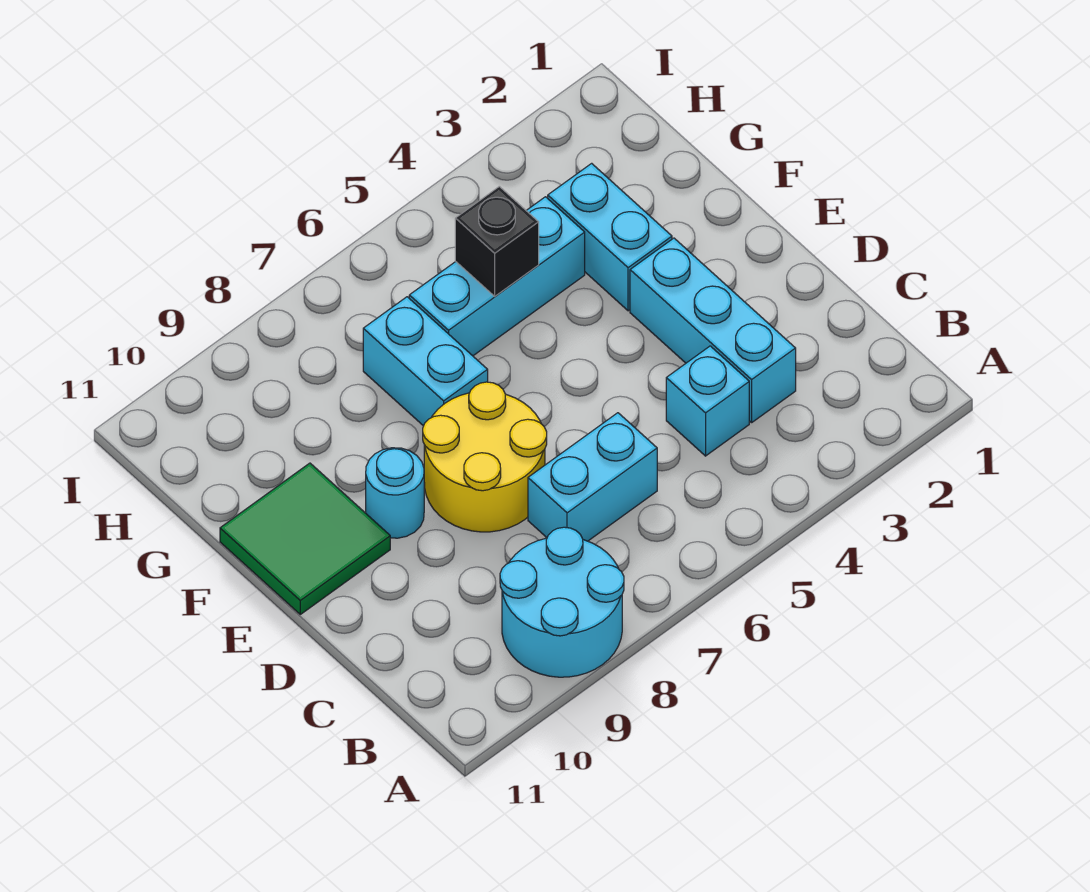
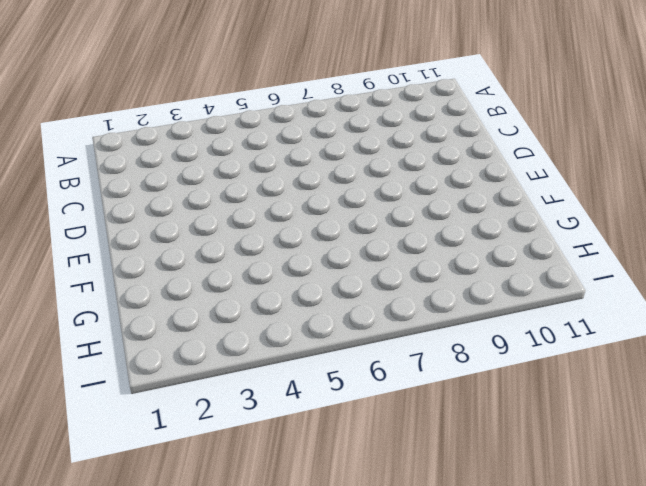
none -> cyan round brick A8:B9 level 1
none -> cyan brick C3:E3 level 1

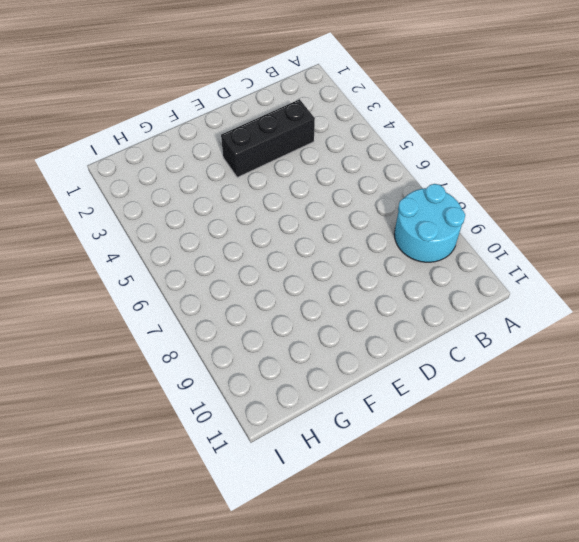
black brick C3:E3 level 1 -> cyan brick C3:E3 level 1
none -> cyan brick C4 level 1
none -> cyan brick C6:C7 level 1

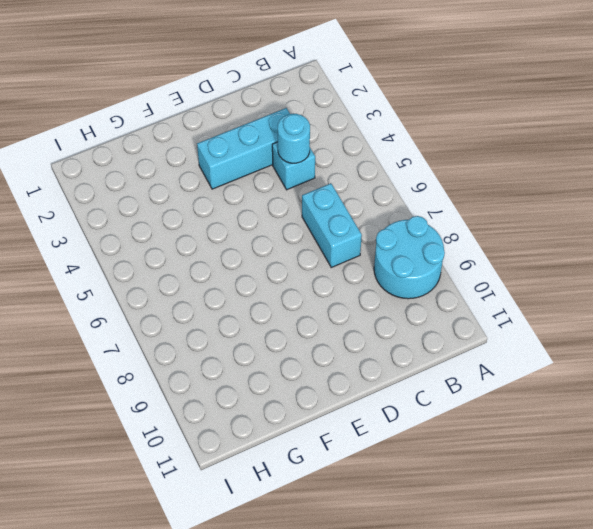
cyan round brick C4 level 2 -> cyan round brick E9 level 1
none -> yellow round brick D7:E8 level 1
none -> green tile E10:F11 level 1

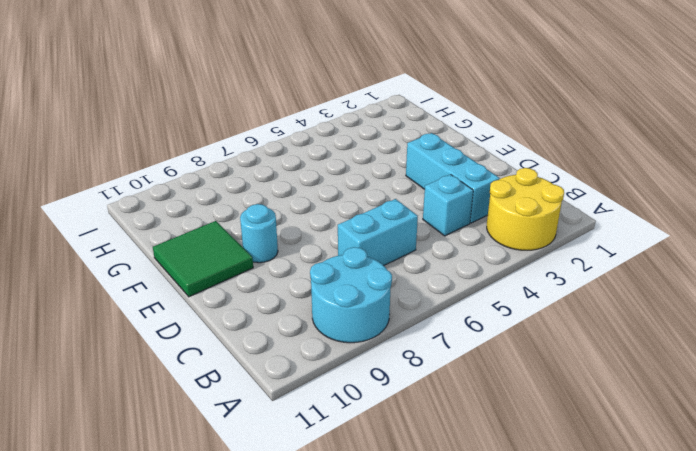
yellow round brick A2:B3 level 1 -> yellow round brick D7:E8 level 1
none -> cyan brick F3:G3 level 1
none -> cyan brick F7:G7 level 1

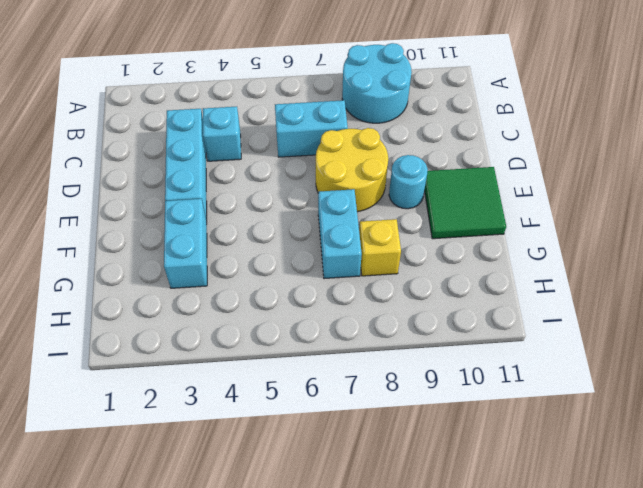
yellow brick G8 level 1 -> none
none -> cyan brick G4:G6 level 1
none -> black brick G5 level 2

